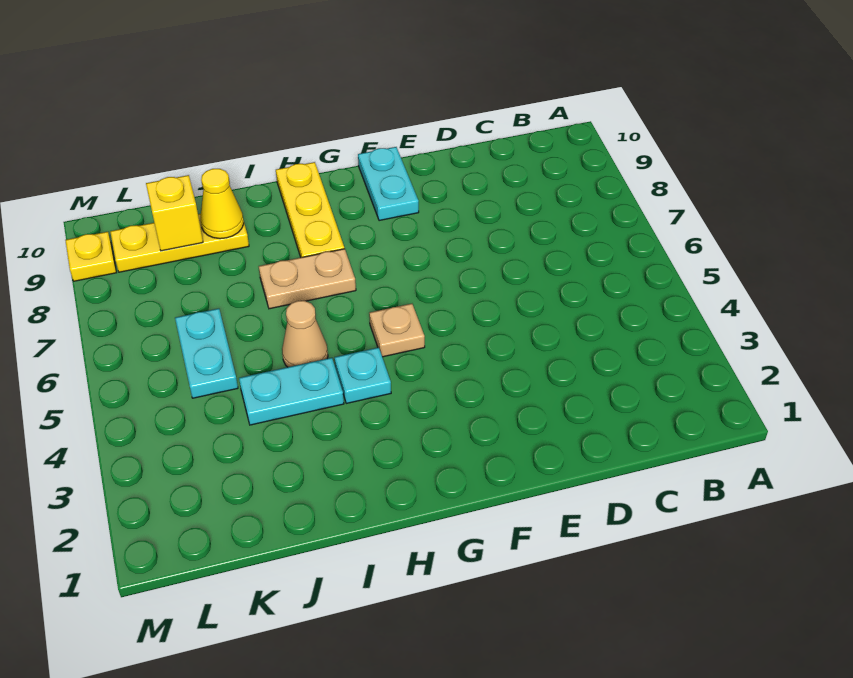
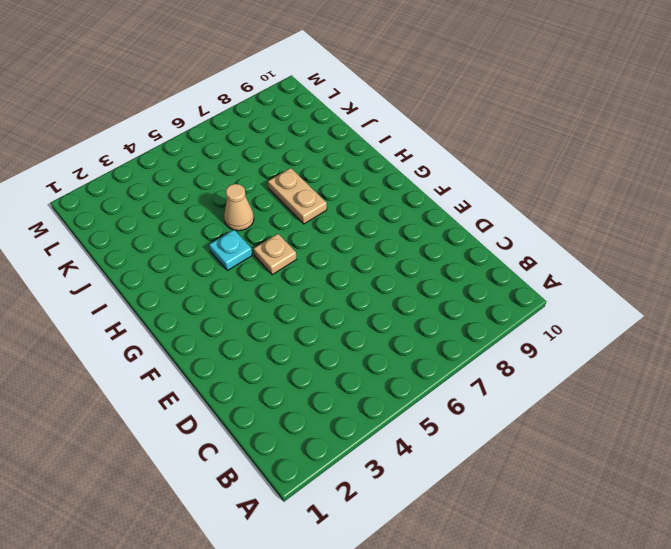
none -> cyan plate F9:F10 level 1
none -> yellow plate H8:H10 level 1
none -> cyan plate I4:J4 level 1

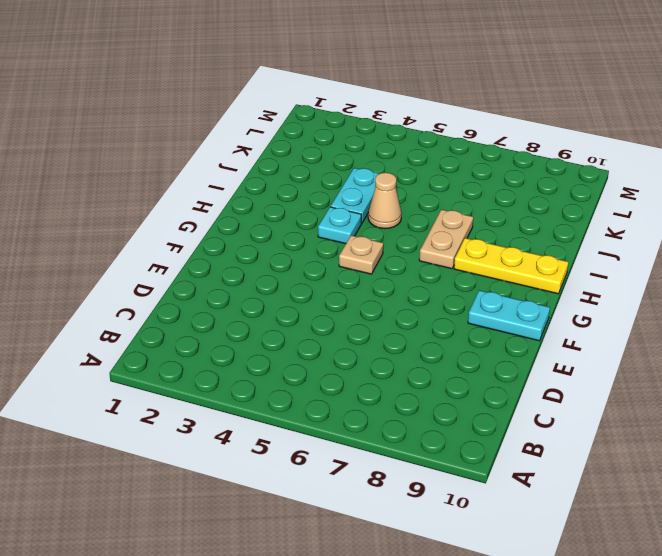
none -> yellow plate J9:L9 level 1
none -> cyan plate K5:K6 level 1
none -> yellow plate M9 level 1

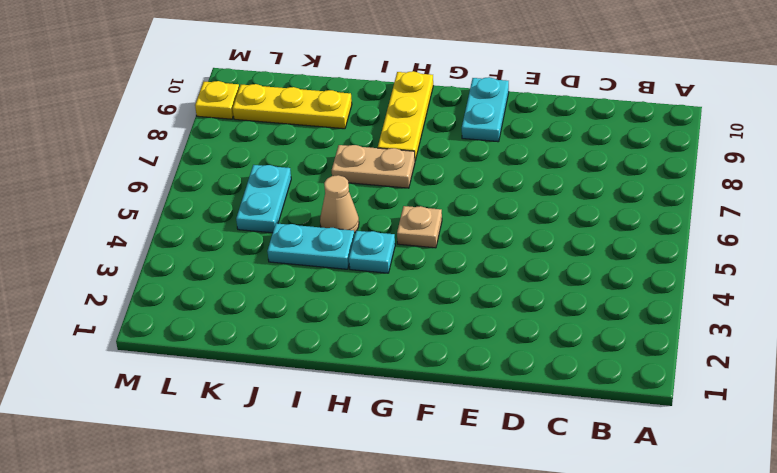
none -> yellow cone J9 level 2
none -> yellow brick K9 level 2

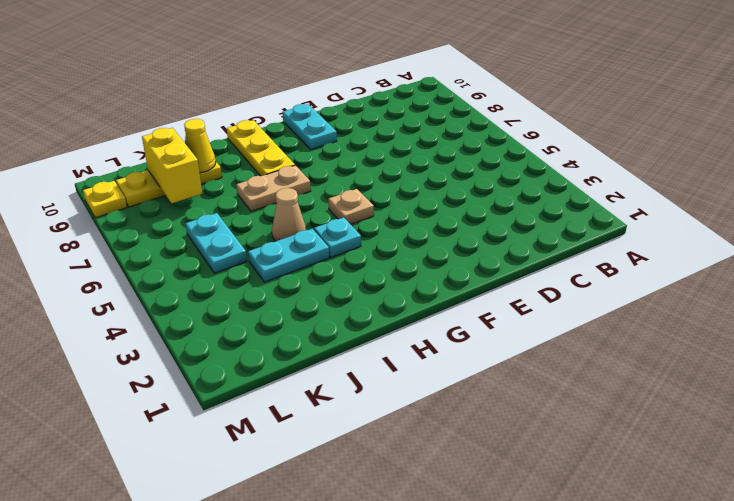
yellow brick K8:K9 level 2 -> yellow brick K9 level 2

